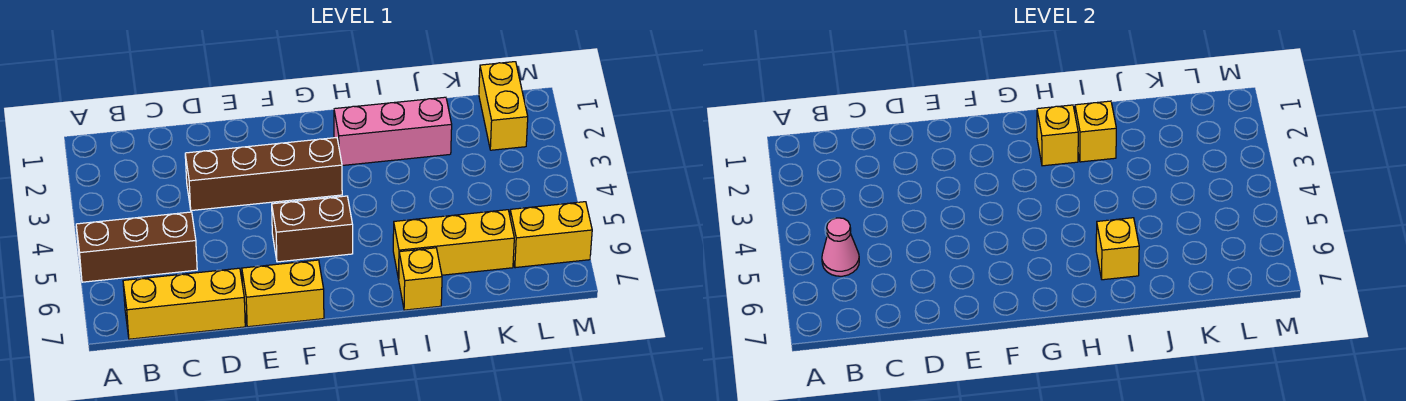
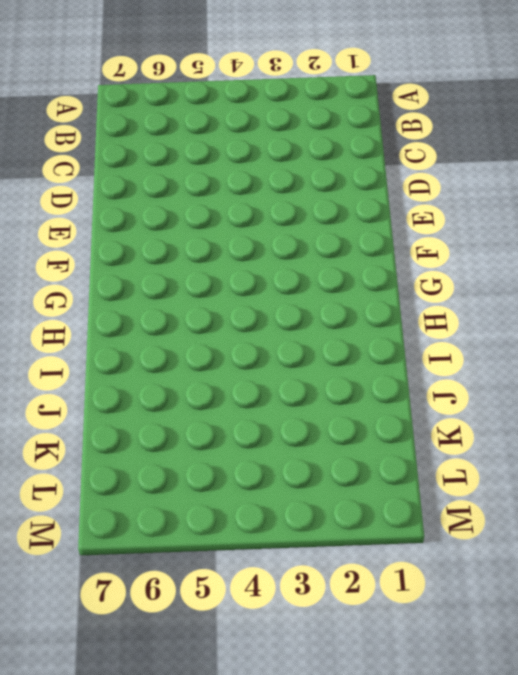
none -> brown brick A5:C5 level 1
none -> yellow brick B7:D7 level 1
none -> brown brick D3:G3 level 1

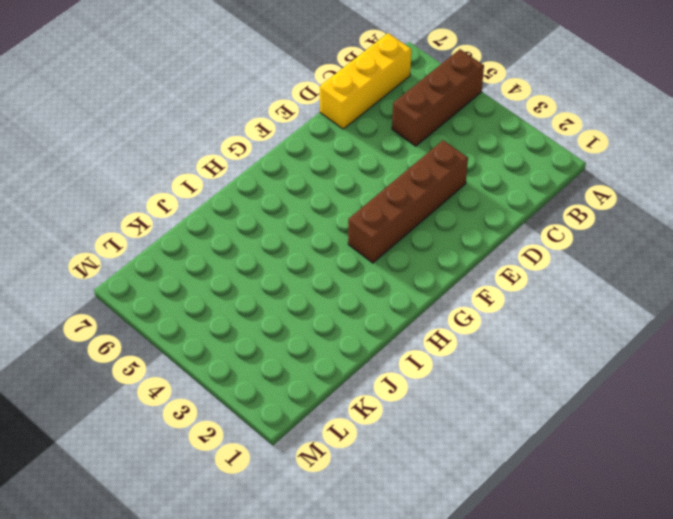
none -> yellow brick E7:F7 level 1
none -> brown brick F5:G5 level 1
none -> pink brick H2:J2 level 1

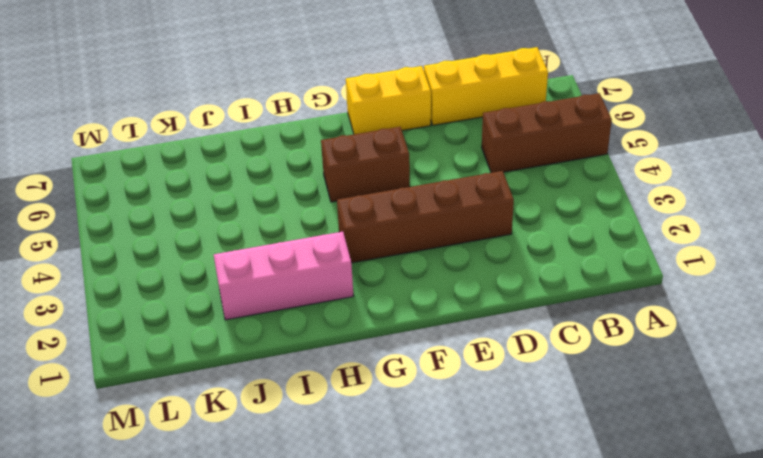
none -> yellow brick I6:K6 level 1
none -> yellow brick I7 level 1
none -> yellow brick L1:L2 level 1

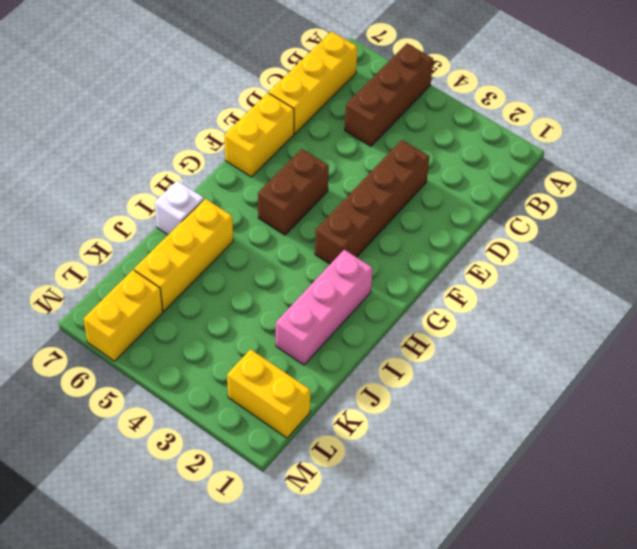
white brick I7 level 1 -> yellow brick I7 level 1
none -> pink cone B5 level 2
none -> yellow brick H2 level 2
none -> yellow brick I2 level 2

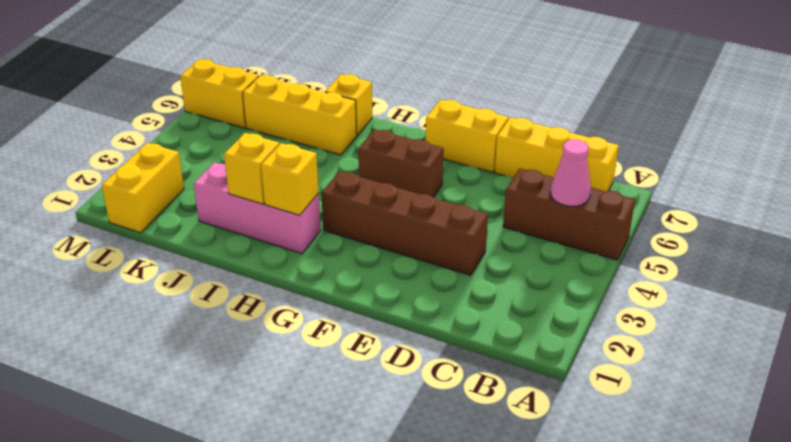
none -> yellow brick I6 level 2

